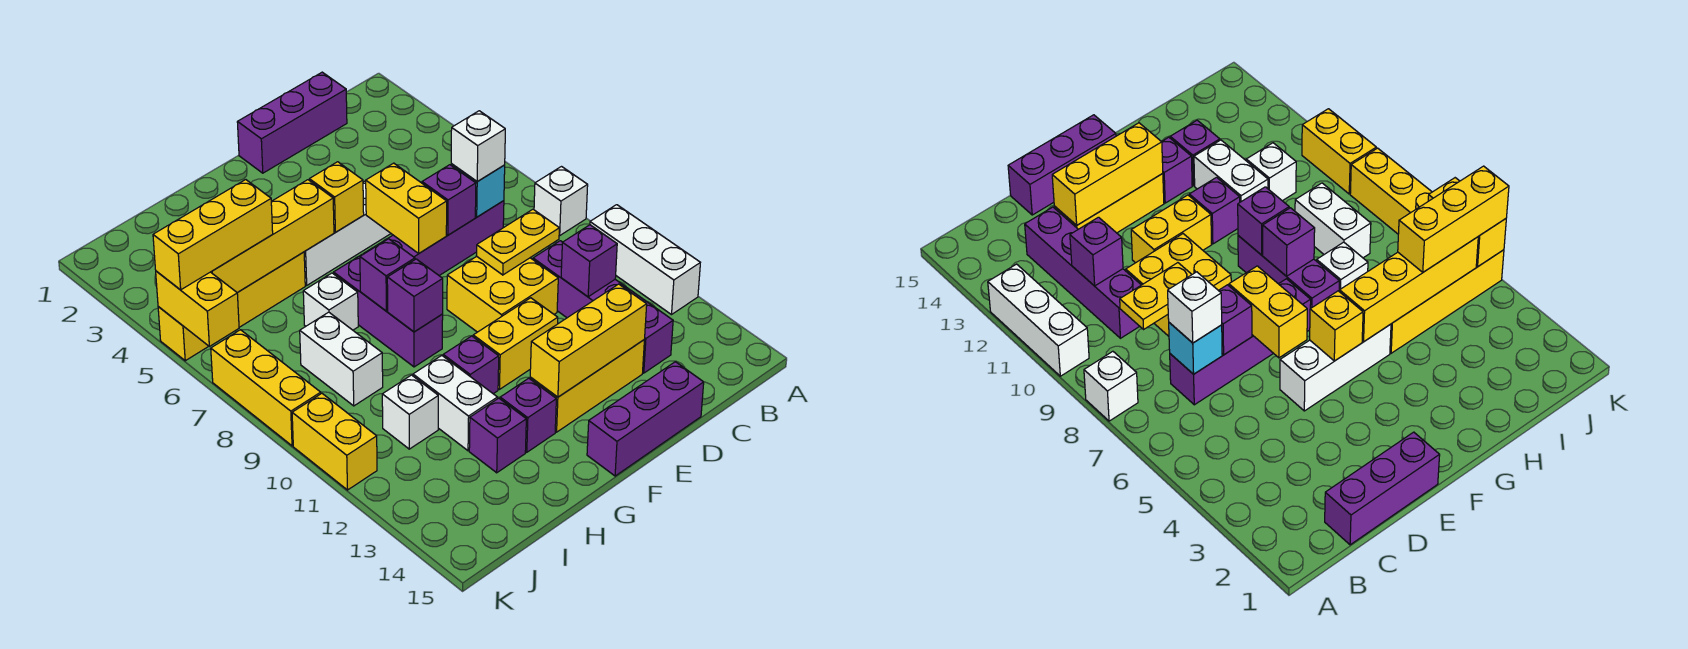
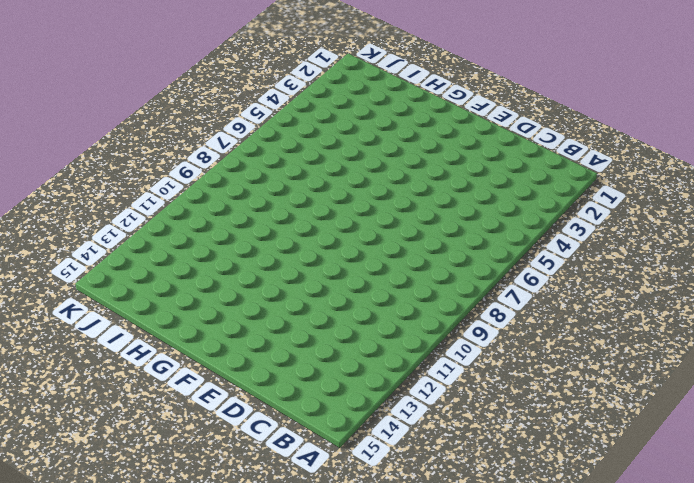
none -> white brick A8 level 1
none -> white brick A10:A12 level 1
none -> purple brick C1:E1 level 1
none -> purple brick C7:F7 level 1

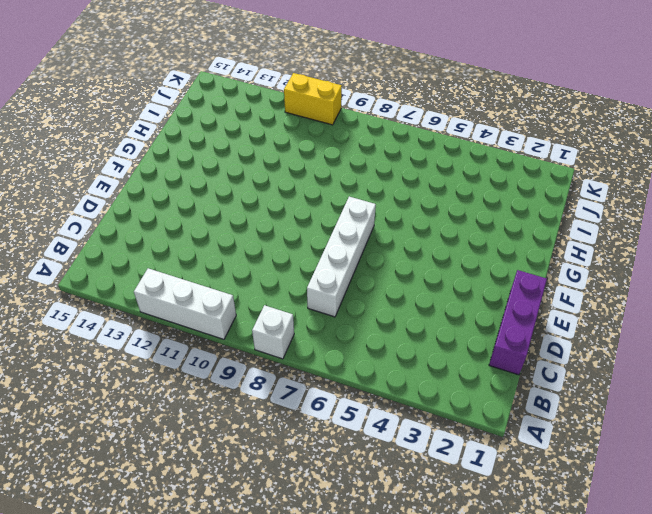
white brick C7:F7 level 1 -> purple brick C7:F7 level 1
none -> purple brick C10:C13 level 1
none -> yellow brick D9:E10 level 1
none -> yellow brick D13:F13 level 1
none -> purple brick D15:F15 level 1

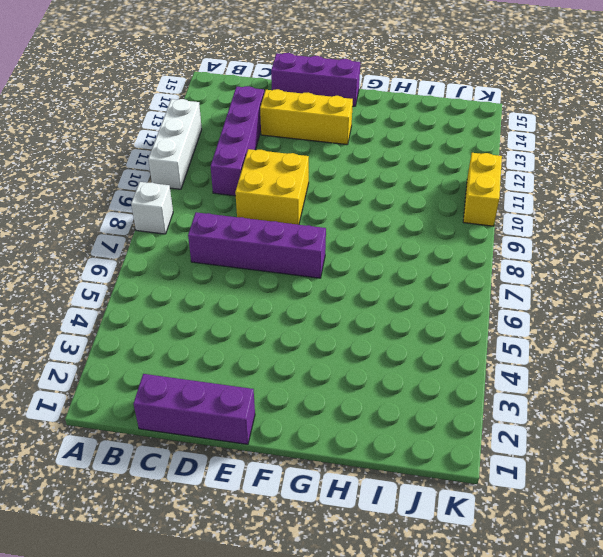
none -> white brick E5:G5 level 1
none -> yellow brick E11:F11 level 1
none -> purple brick G7:G9 level 1
none -> purple brick G11 level 1

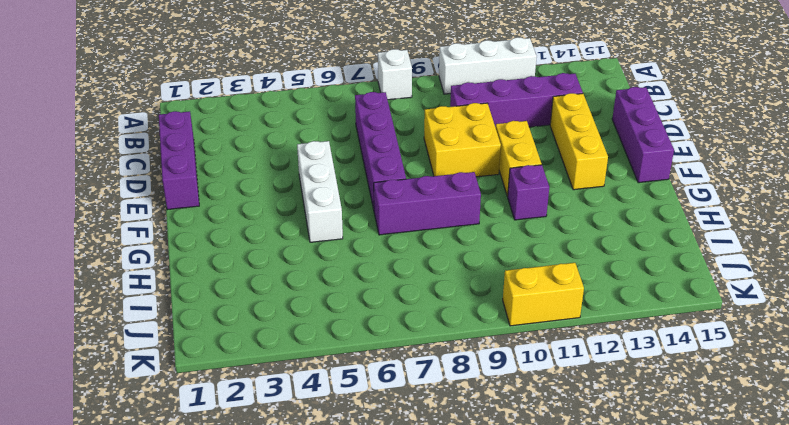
none -> purple brick G13 level 1
none -> yellow brick H5:K5 level 1
none -> white brick H7 level 1
none -> white brick H11:H12 level 1

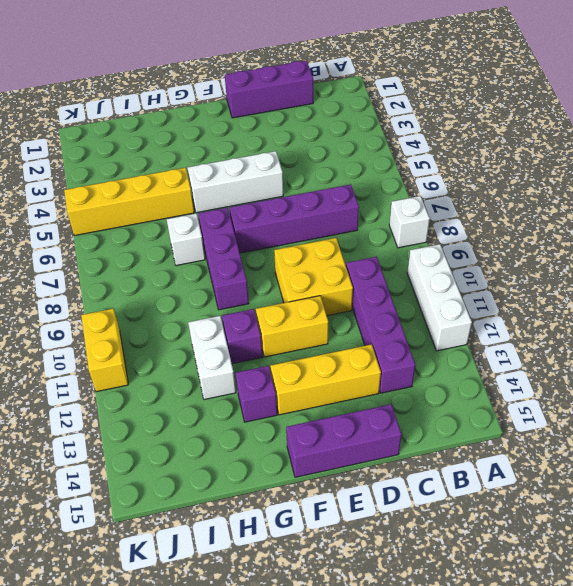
none -> purple brick H13 level 1
none -> white brick I8:I9 level 1
none -> white brick I11 level 1
none -> yellow brick K7:K9 level 1

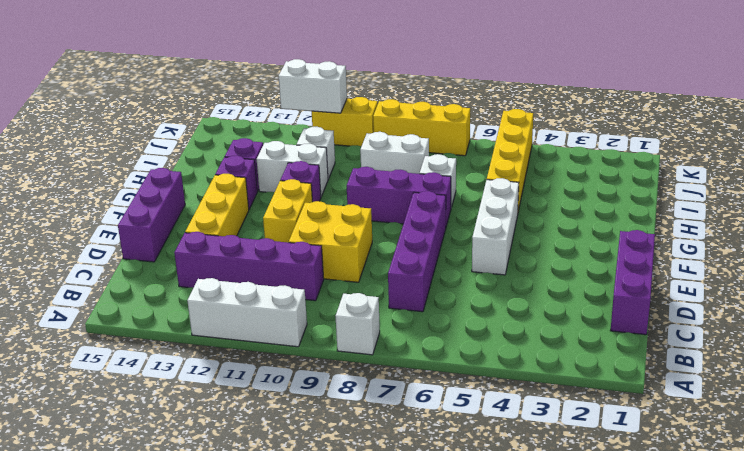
white brick K11:K12 level 2 -> none
none -> cyan brick C7 level 2
none -> yellow plate C9:D9 level 2
none -> purple brick C11 level 2
none -> purple brick D7 level 2

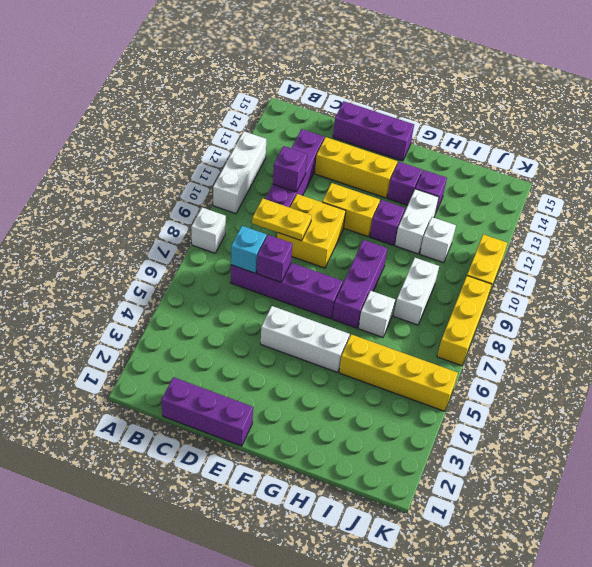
none -> yellow brick D13:F13 level 2
none -> yellow brick E6:E7 level 2
none -> yellow brick F5 level 2
none -> yellow brick G5:J5 level 2

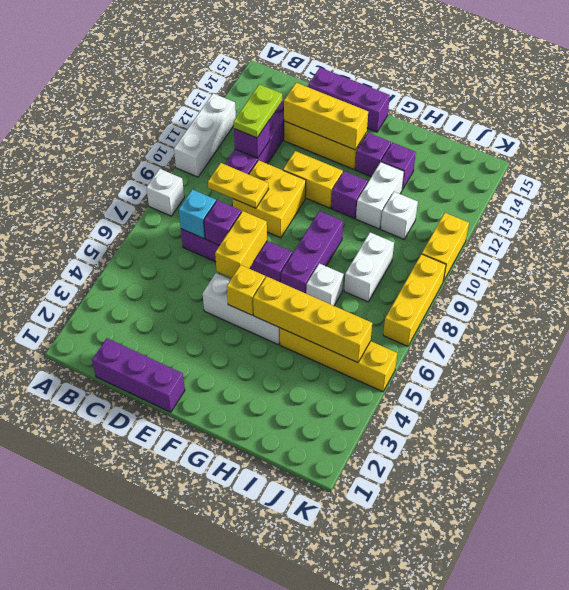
lime plate C11:C12 level 3 -> none
none -> purple brick G8 level 2
none -> purple brick G9 level 2
none -> yellow brick K5:K6 level 2
none -> white brick C7 level 3

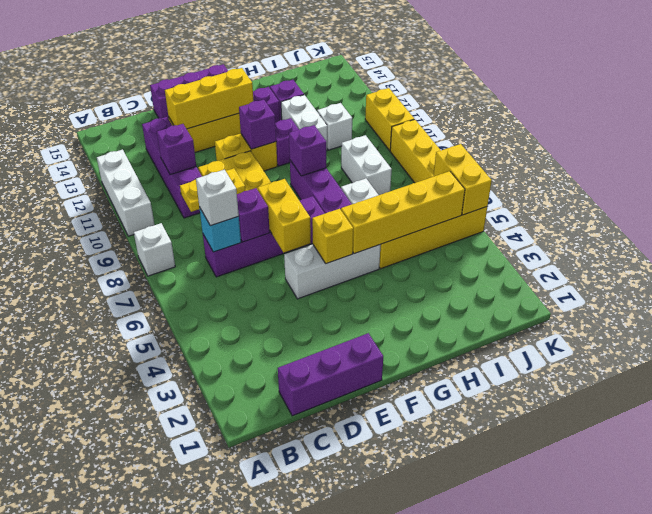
purple brick F11 level 2 -> purple brick G8 level 2
none -> yellow brick I5:K5 level 3

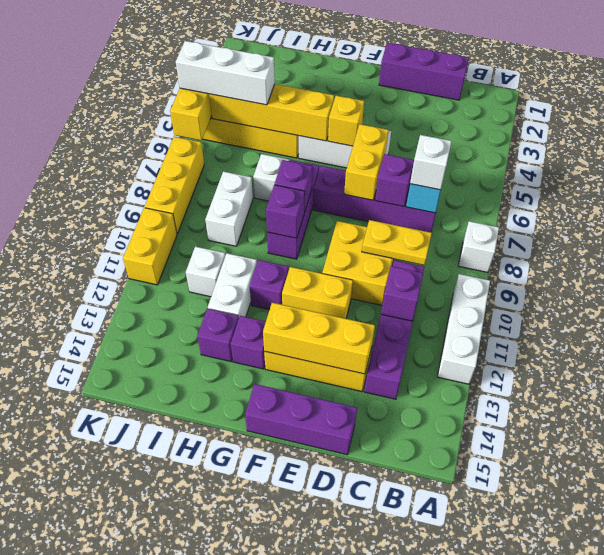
white brick I5:K5 level 3 -> yellow brick I5:K5 level 3

